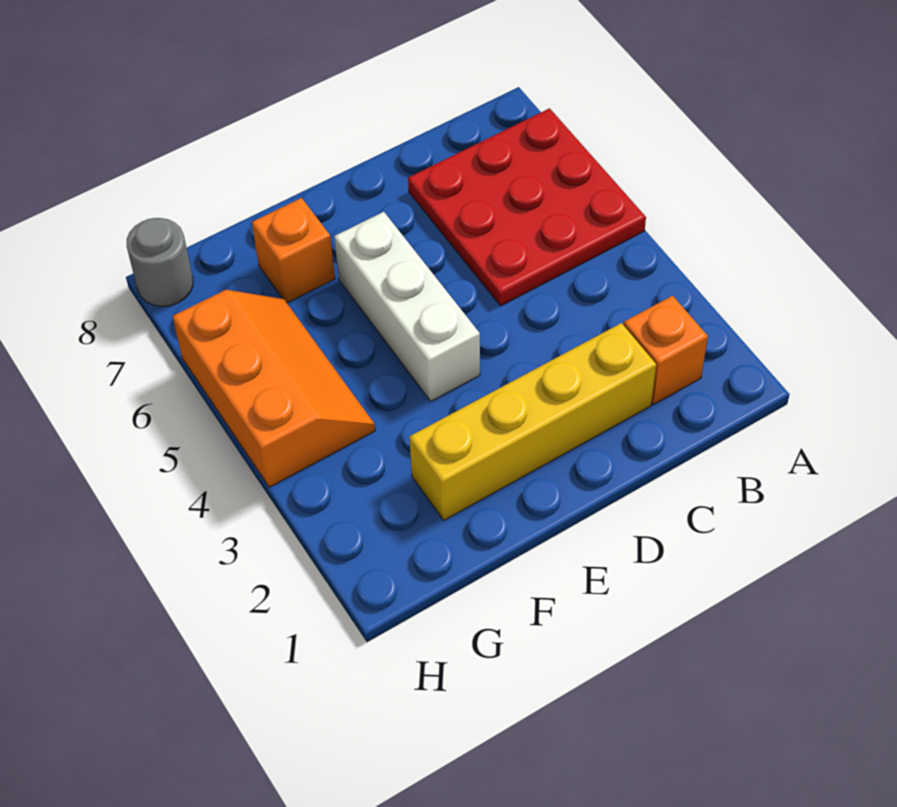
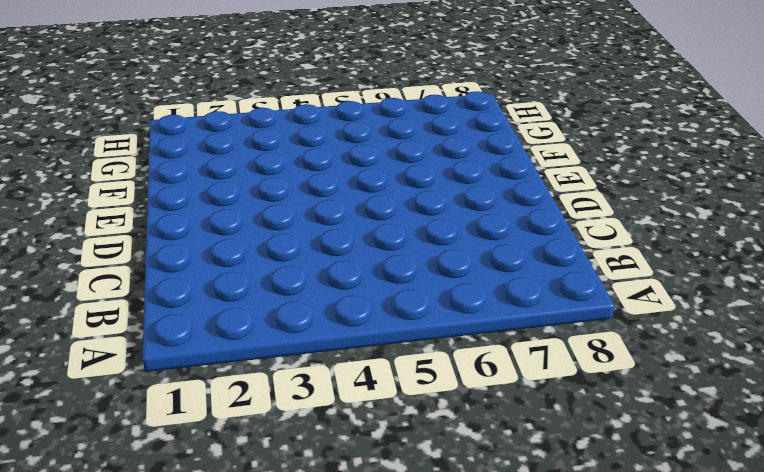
none -> red plate A5:C7 level 1
none -> orange brick B2 level 1

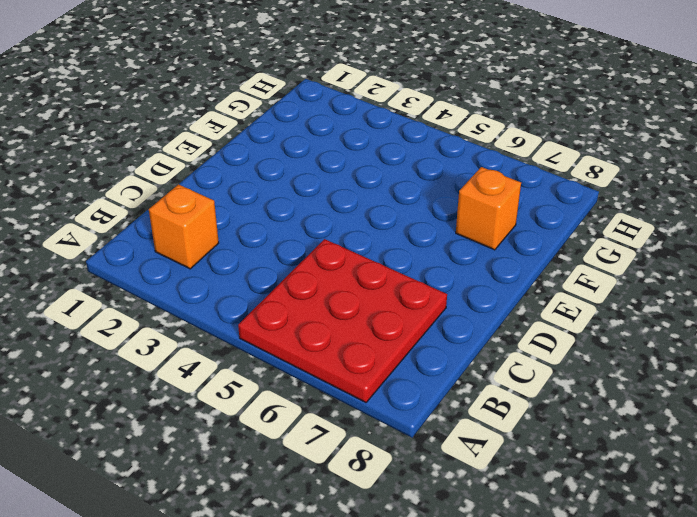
none -> yellow brick C2:F2 level 1
none -> white brick E4:E6 level 1

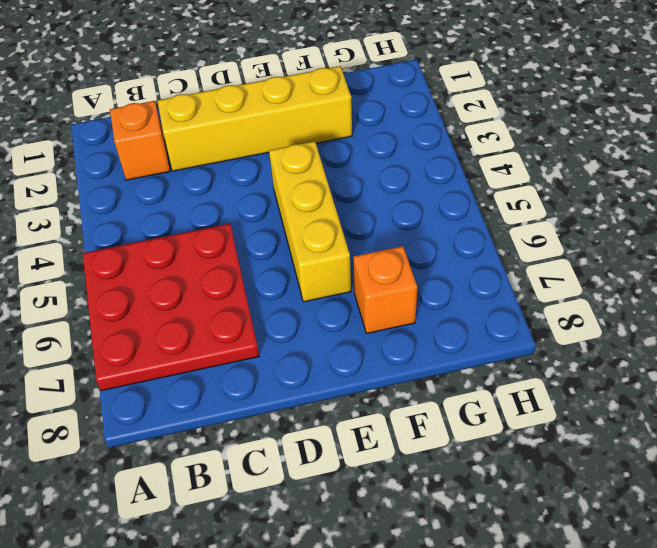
yellow brick E4:E6 level 1 -> white brick E4:E6 level 1
none -> orange slope G4:H6 level 1 top H
none -> grey round brick H8 level 1

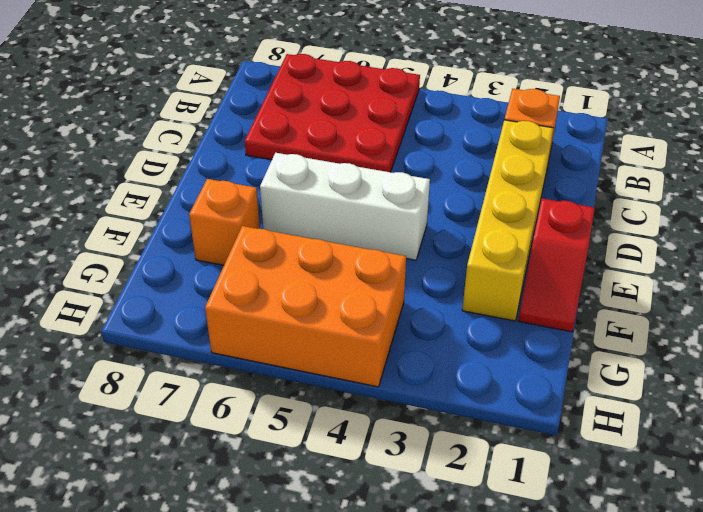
red slope E1:F1 level 1 top E -> none
orange brick G4:H6 level 1 -> orange slope G4:H6 level 1 top H
none -> grey round brick H8 level 1

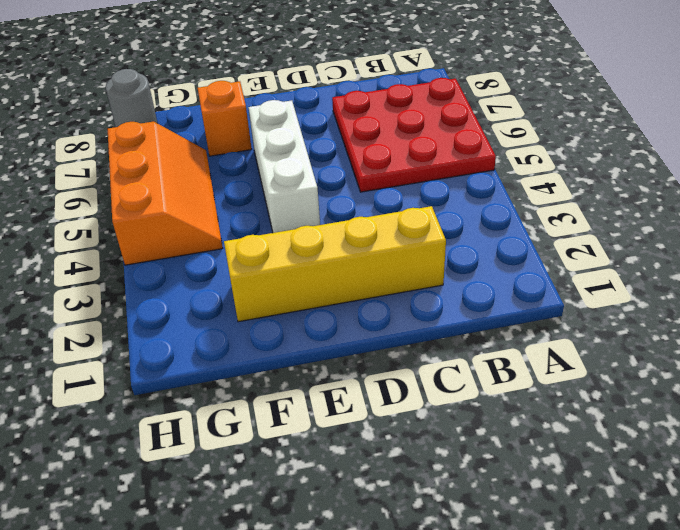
none -> orange brick B2 level 1

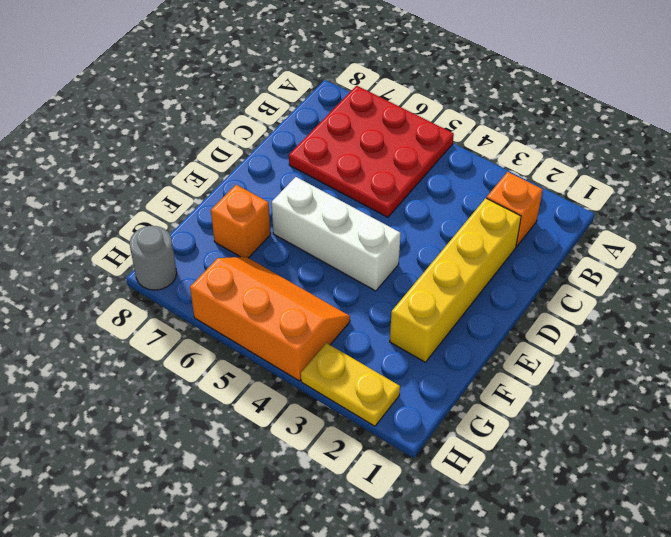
yellow plate H2:H3 level 1 -> none

